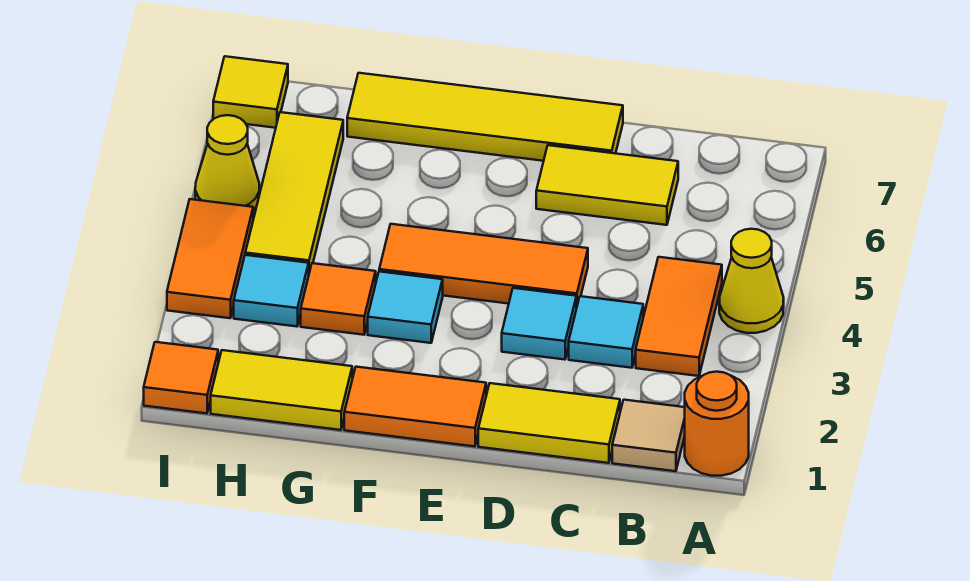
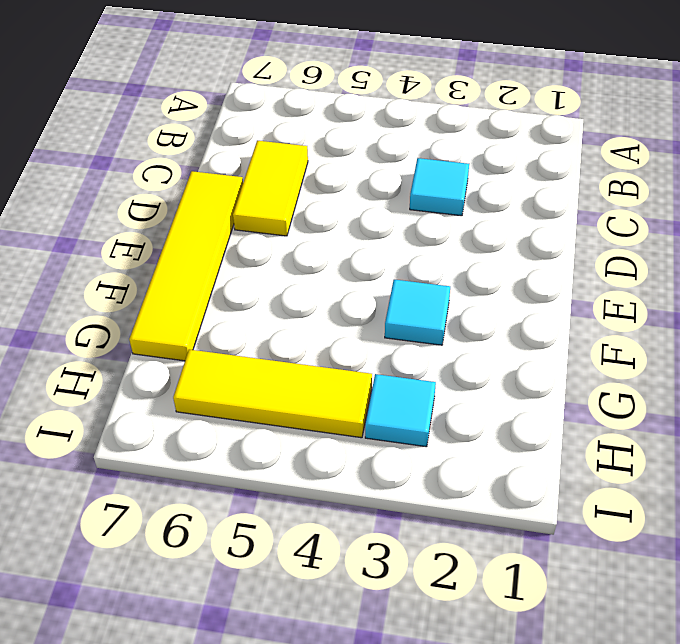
none -> orange round brick A1 level 1
none -> yellow cone A4 level 1
none -> tan tile B1 level 1

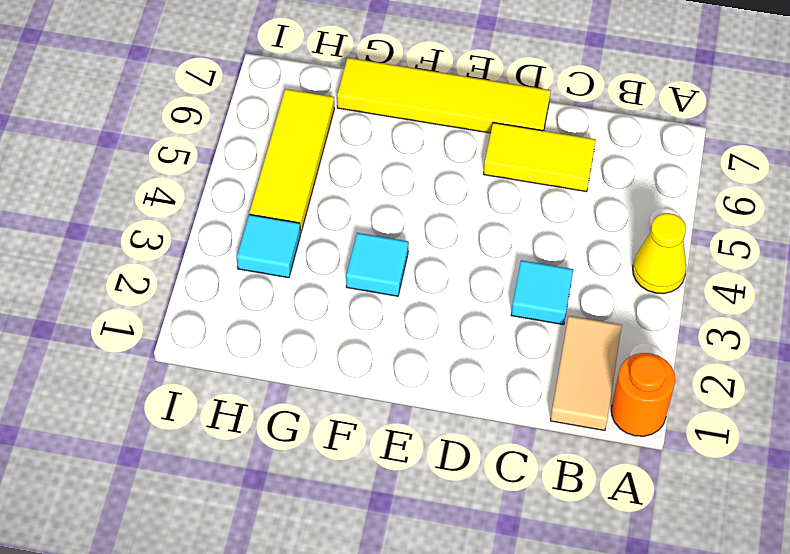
tan tile B1:B2 level 1 -> tan tile B1 level 1
none -> orange tile B3:B4 level 1
none -> yellow tile C1:D1 level 1
none -> cyan tile D3 level 1

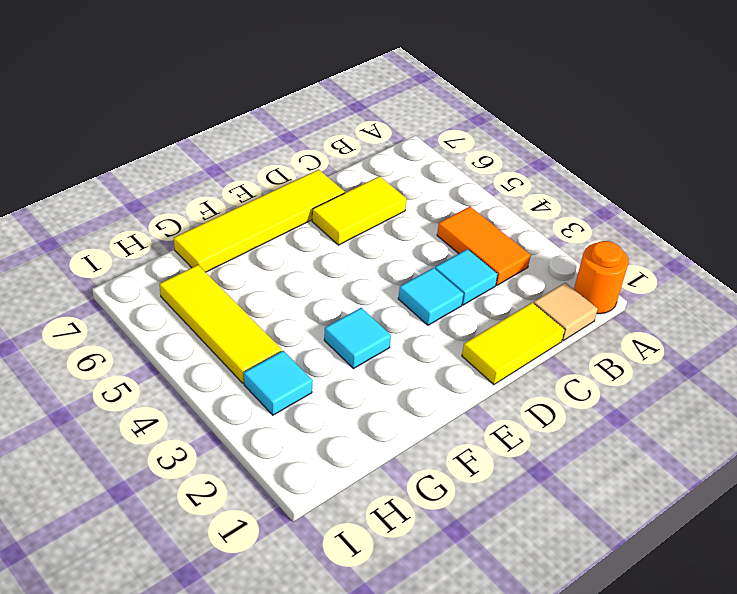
none -> yellow cone A4 level 1
none -> orange tile D4:F4 level 1
none -> orange tile E1:F1 level 1

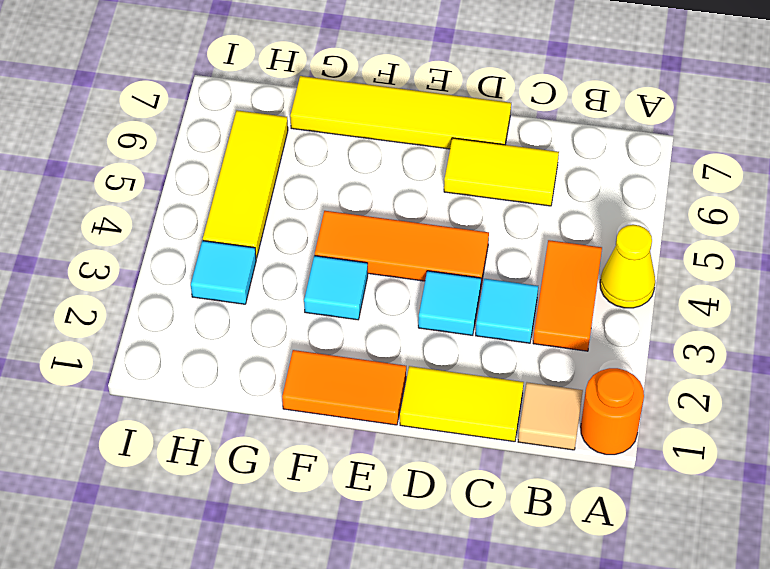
none -> yellow tile G1:H1 level 1
none -> orange tile G3 level 1
none -> orange tile I1 level 1

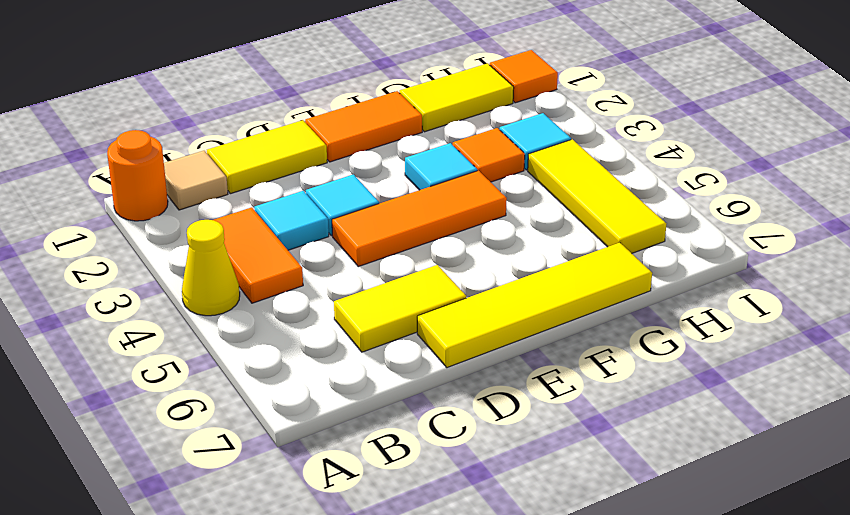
none -> orange tile I3:I4 level 1
none -> yellow cone I5 level 1
none -> yellow tile I7 level 1

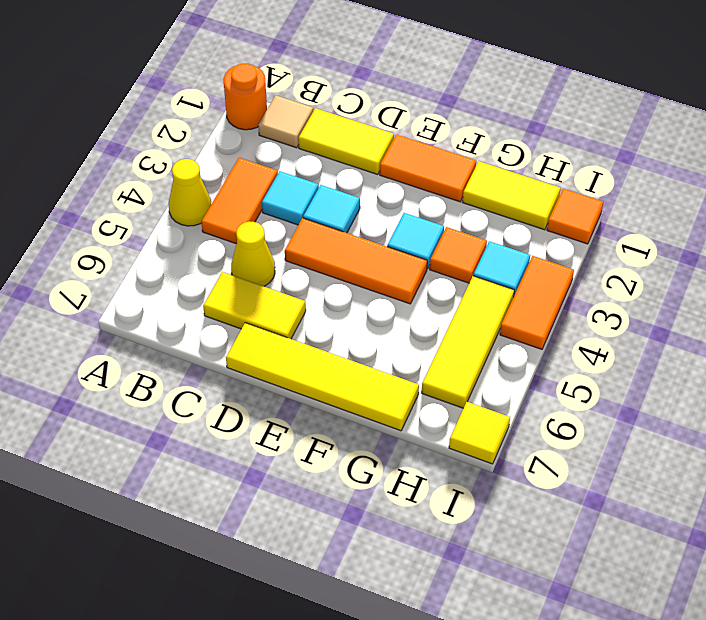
yellow cone C5 level 1 -> yellow cone I5 level 1

